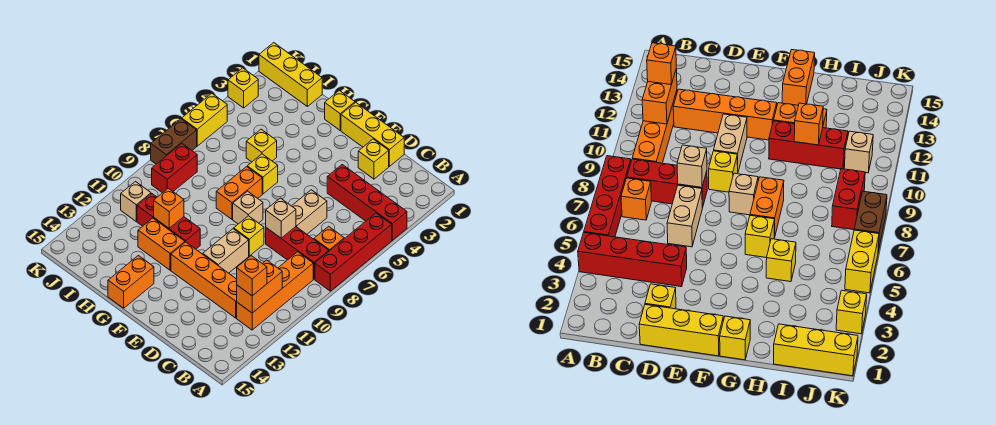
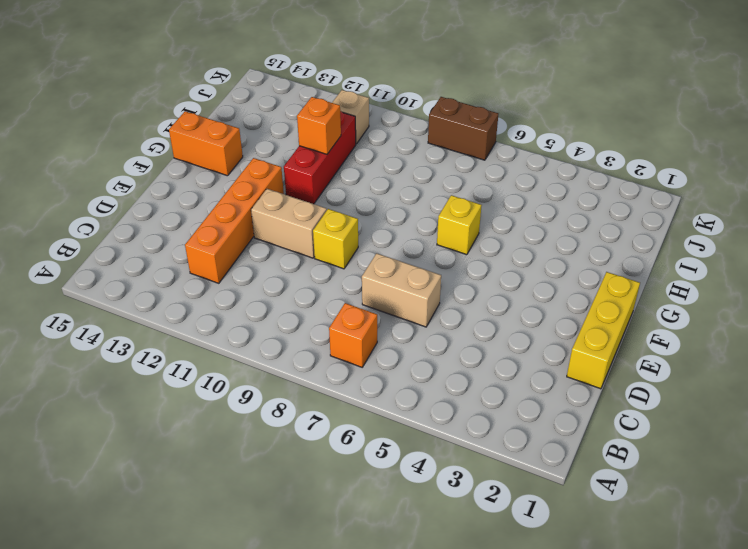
none -> red brick A4:D4 level 1
none -> red brick A5:A8 level 1
none -> red brick B8:D8 level 1

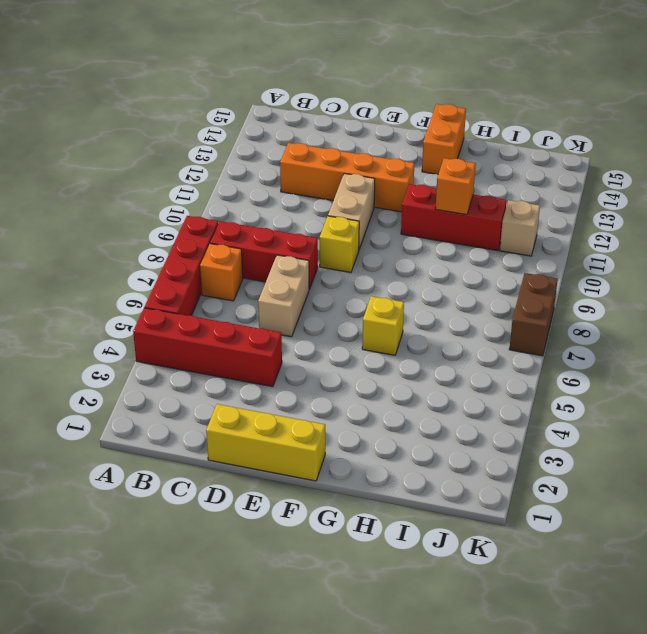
none -> orange brick B9:B12 level 1
none -> yellow brick D2 level 1
none -> tan brick F8 level 1

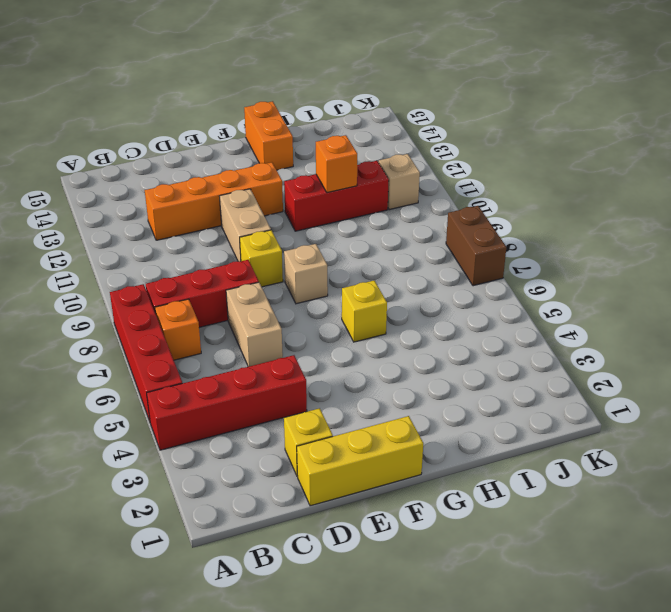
none -> orange brick B9:B12 level 1
none -> yellow brick G1 level 1
none -> orange brick G7:G8 level 1

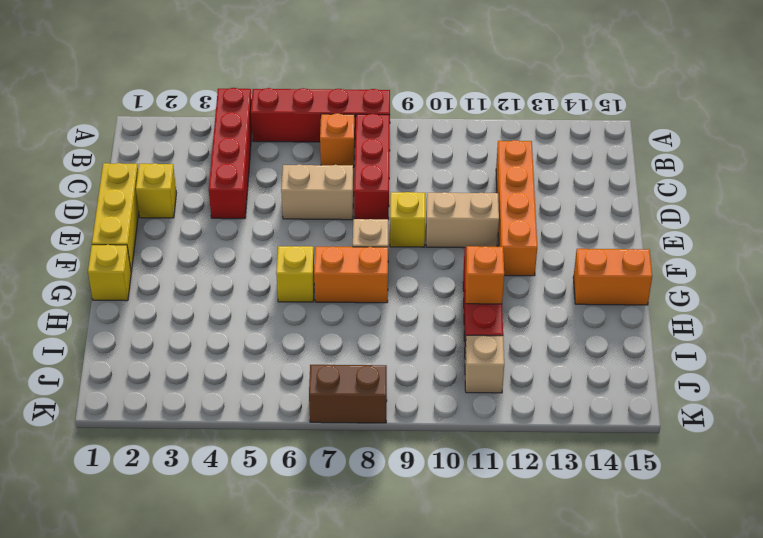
none -> orange brick B9:B12 level 1
none -> orange brick G12:H12 level 1
none -> yellow brick H5 level 1

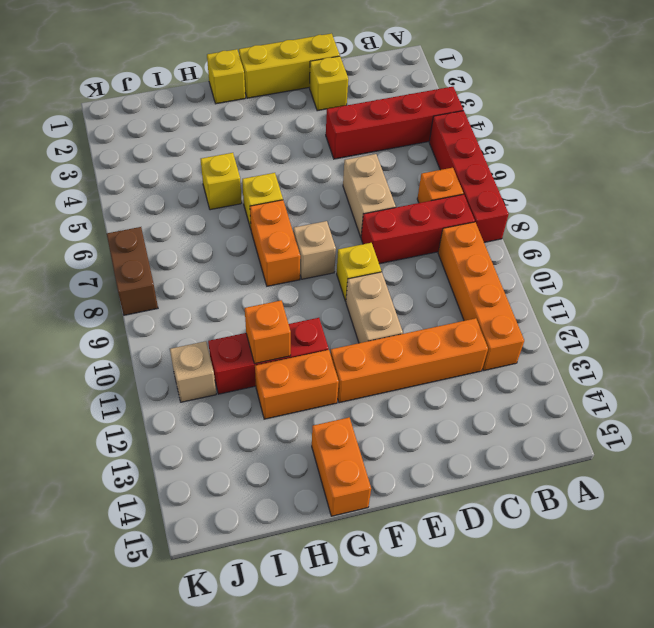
none -> yellow brick I1:K1 level 1
none -> red brick J8:J9 level 1
none -> yellow brick K3 level 1

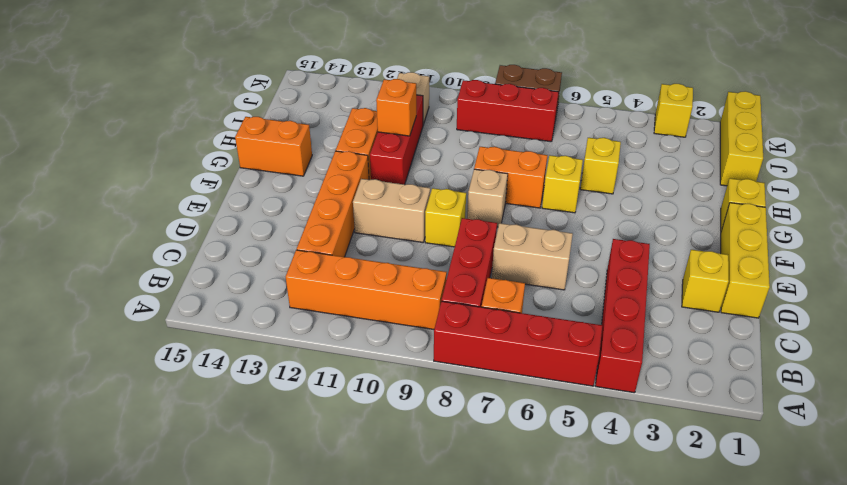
red brick J7:J9 level 1 -> red brick J8:J9 level 1
none -> yellow brick K5:K6 level 1
none -> orange brick B11:B12 level 2
none -> tan brick D8 level 2

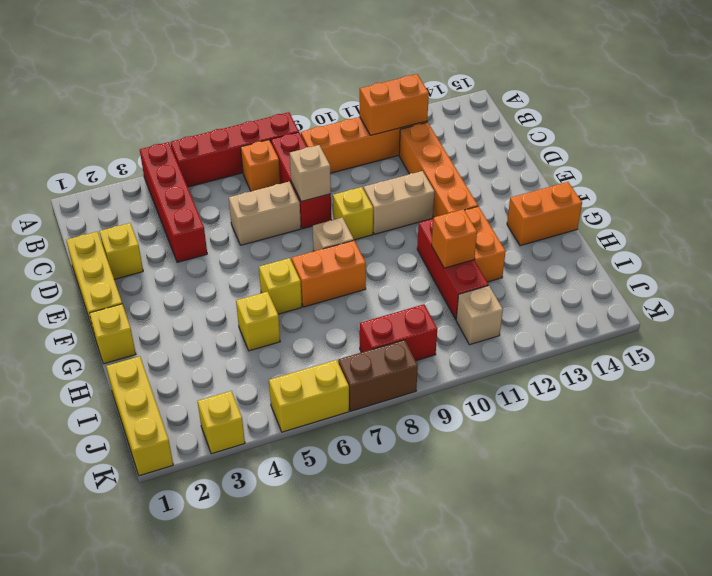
none -> orange brick B12 level 3

